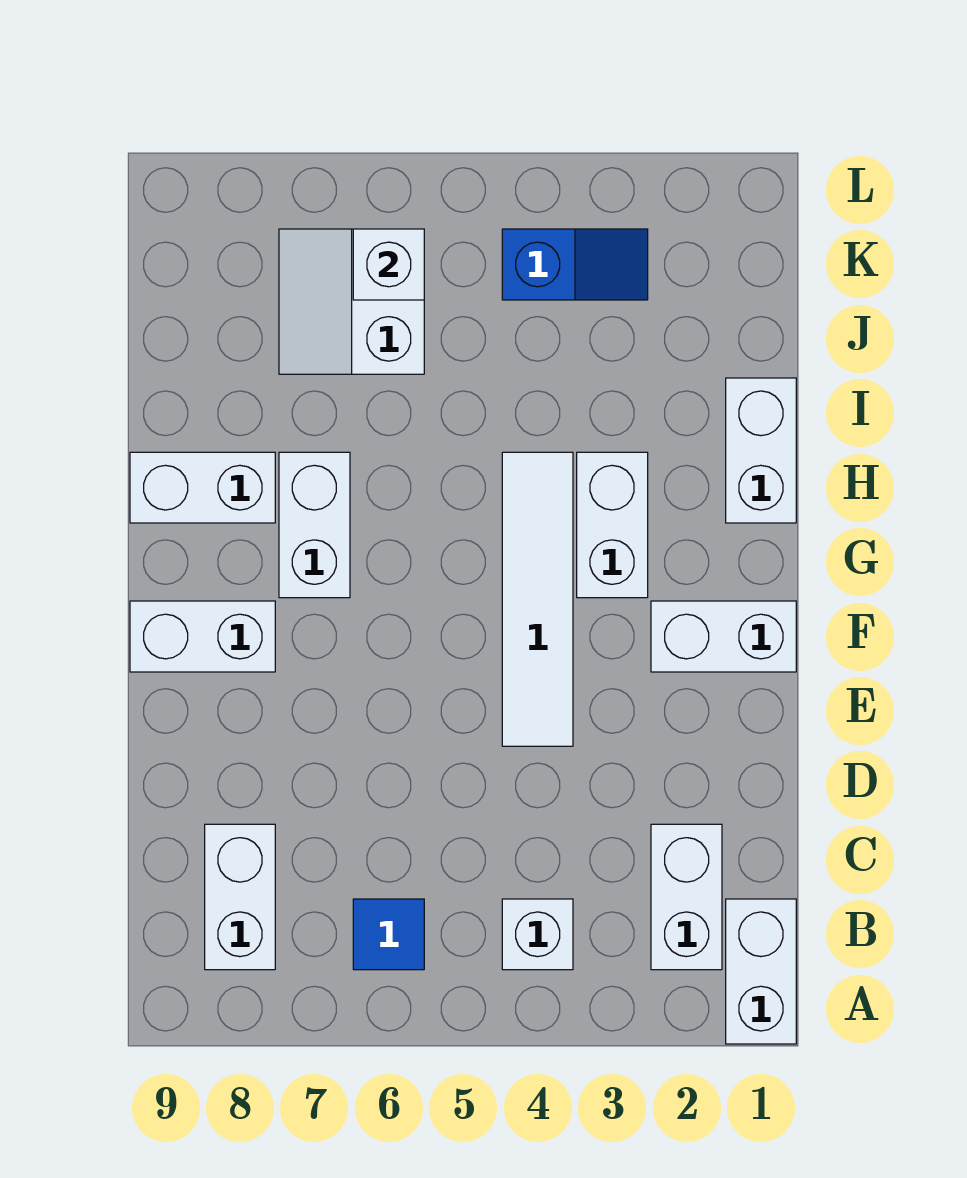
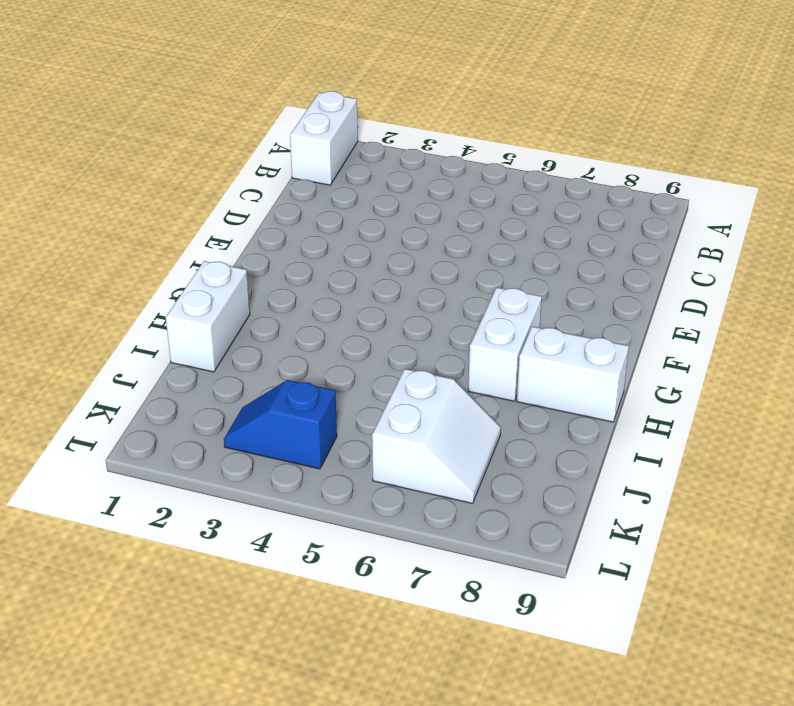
none -> white brick B2:C2 level 1
none -> white brick B4 level 1
none -> blue tile B6 level 1

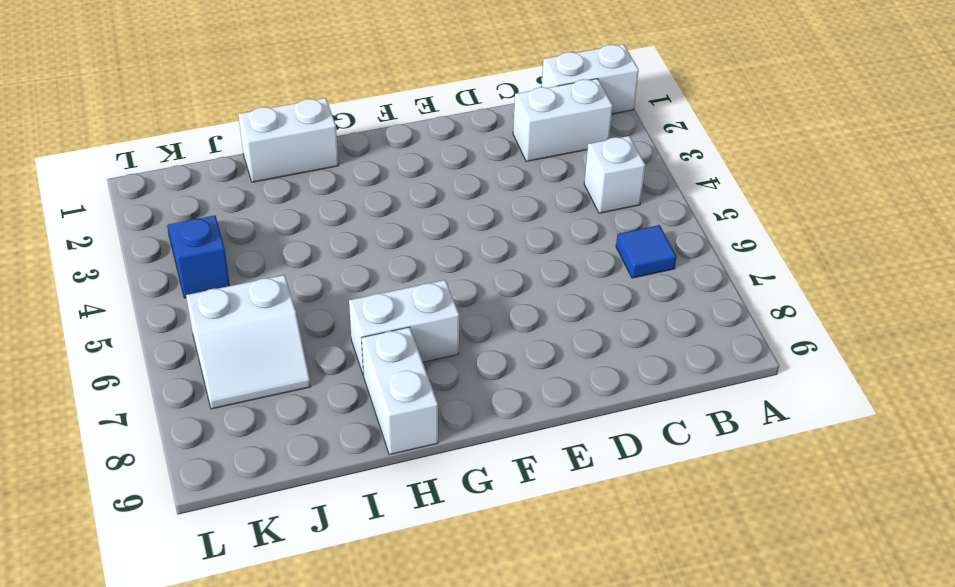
none -> white brick B8:C8 level 1
none -> white tile E4:H4 level 1
none -> white brick F1:F2 level 1

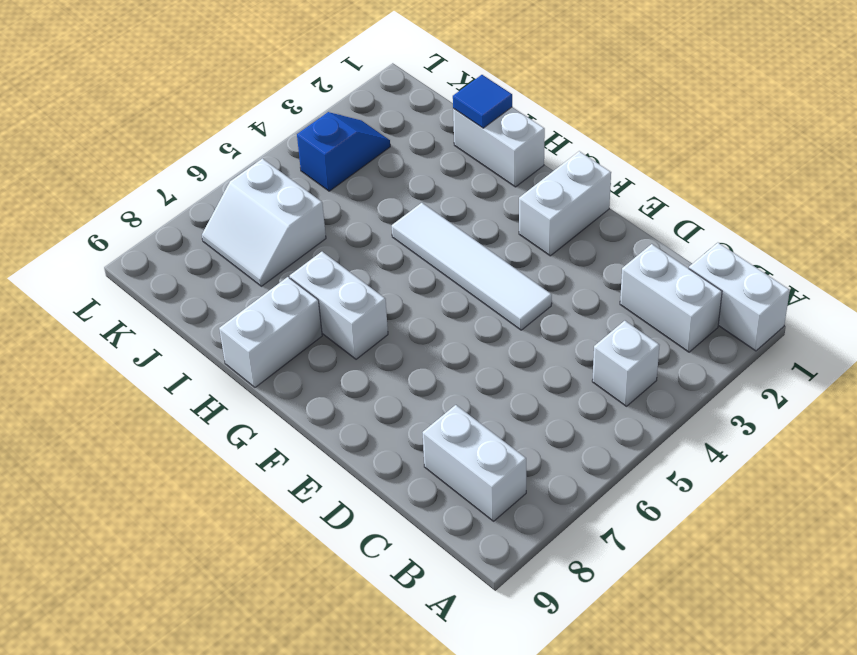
blue tile I1 level 2 -> blue tile B6 level 1
none -> white brick F8:F9 level 1
none -> white brick G3:H3 level 1
none -> white brick K6 level 2

